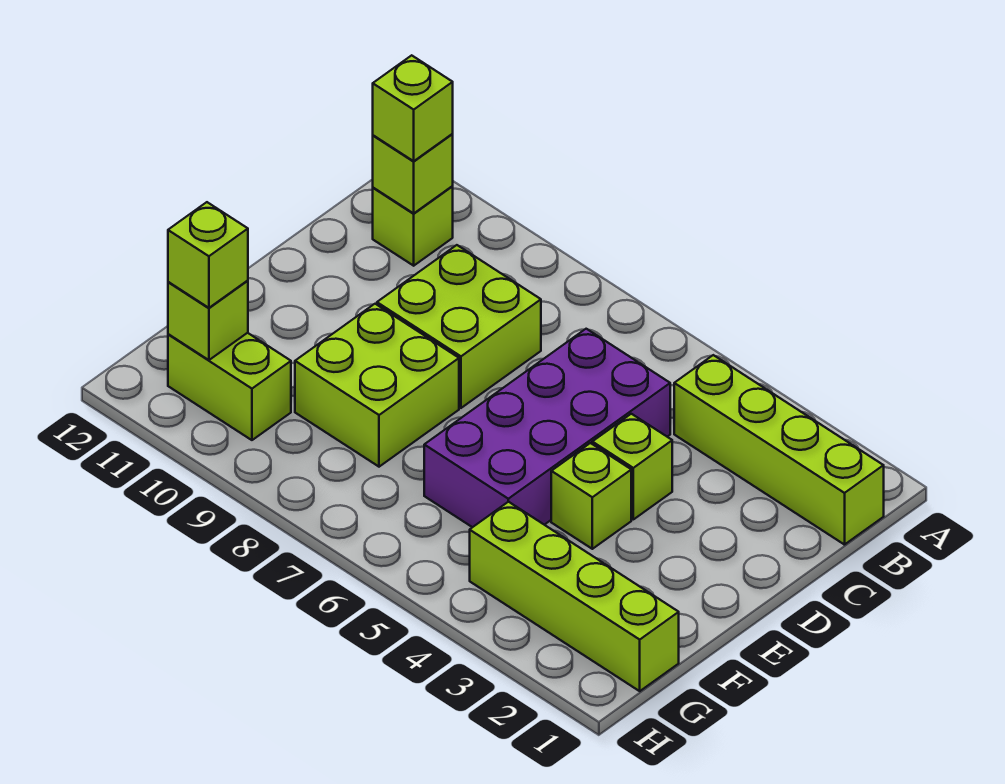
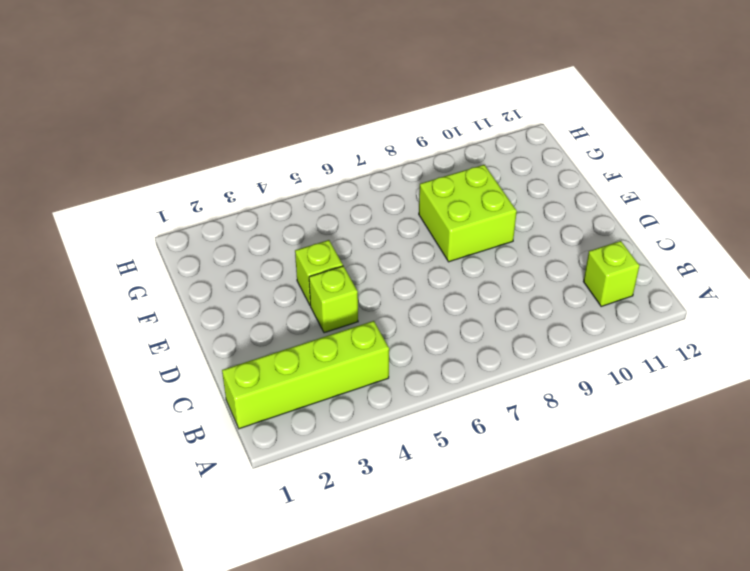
none -> purple brick C5:F6 level 1
none -> lime brick C8:D9 level 1
none -> lime brick G1:G4 level 1

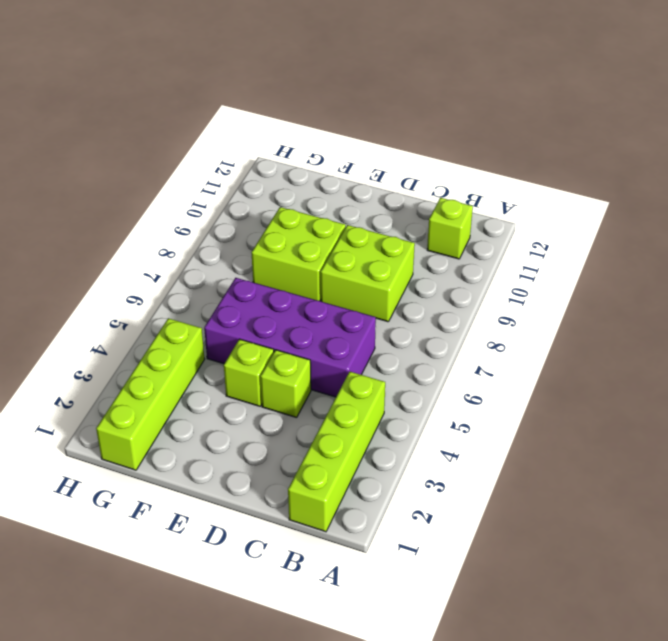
none -> lime brick G10:G11 level 1
none -> lime brick B11 level 2
none -> lime brick G11 level 2

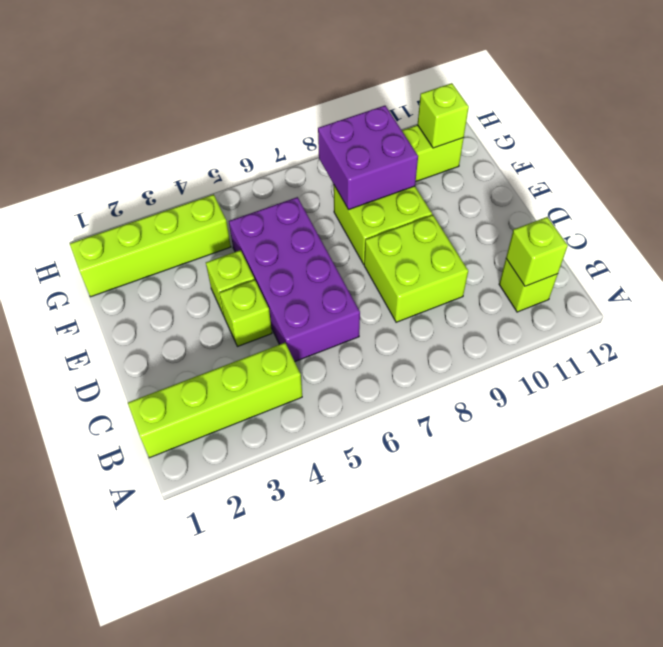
purple brick F8:G9 level 2 -> none
none -> lime brick B11 level 3
none -> lime brick G11 level 3

